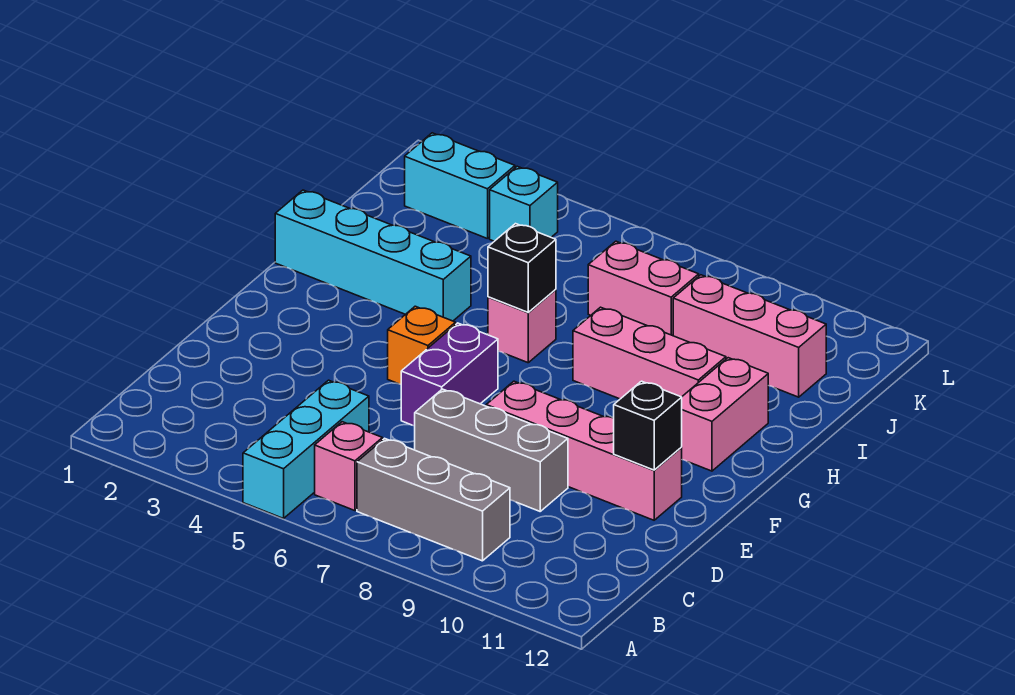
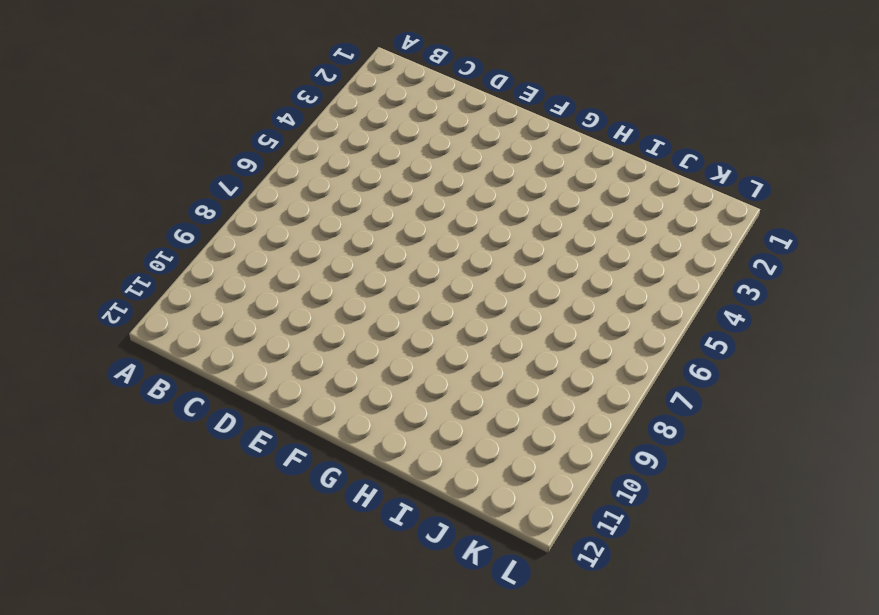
none -> cyan brick A5:C5 level 1
none -> pink brick B6 level 1
none -> grey brick B7:B9 level 1

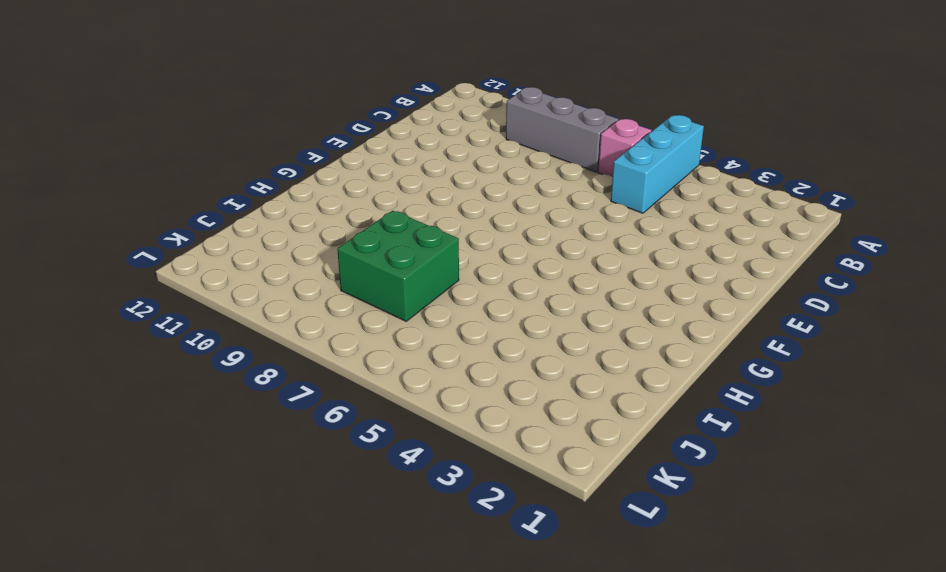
green brick I7:J8 level 1 -> pink brick J7:J8 level 1
none -> grey brick D7:D9 level 1
none -> purple brick E6:F6 level 1
none -> pink brick E8:E11 level 1

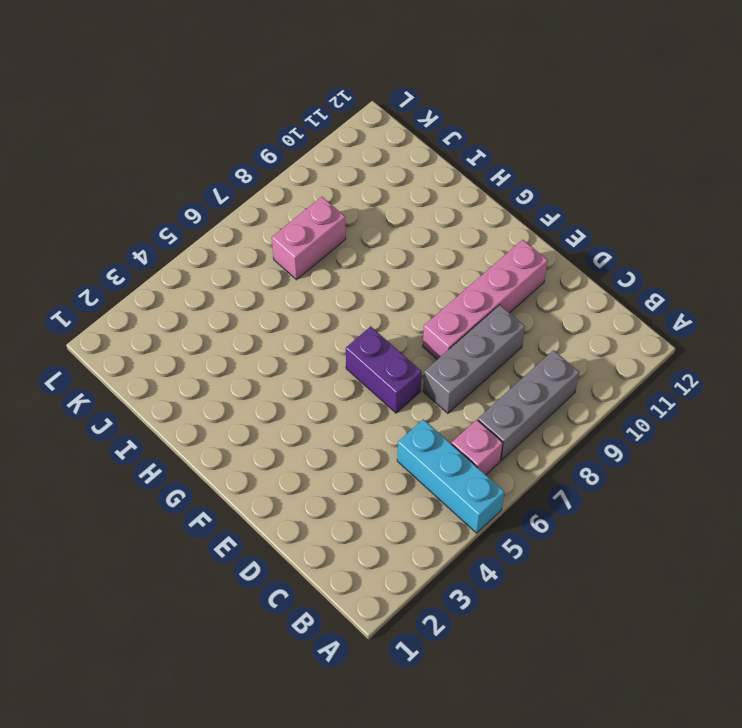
none -> orange brick F5 level 1
none -> pink brick G11:H11 level 1
none -> cyan brick H1:H4 level 1

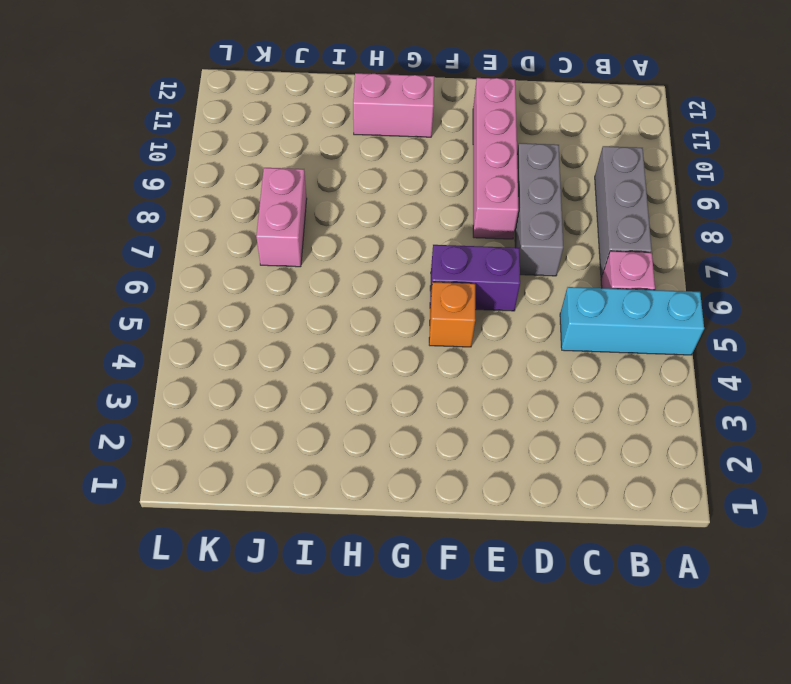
none -> cyan brick H1:H4 level 1
none -> pink brick H6 level 1
none -> pink brick H8:H10 level 1

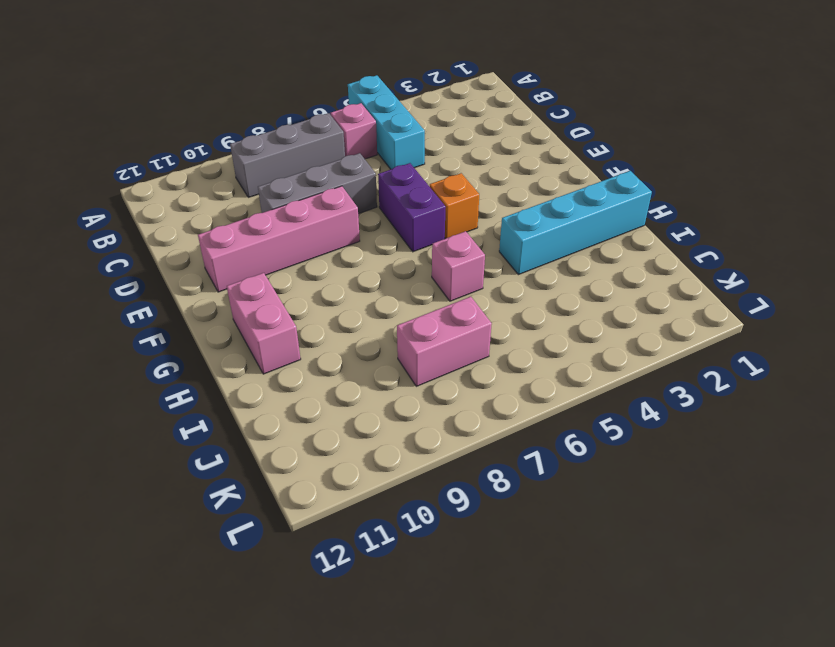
none -> pink brick H8:H10 level 1
none -> pink brick J9:J11 level 1
none -> cyan brick K2:K3 level 1

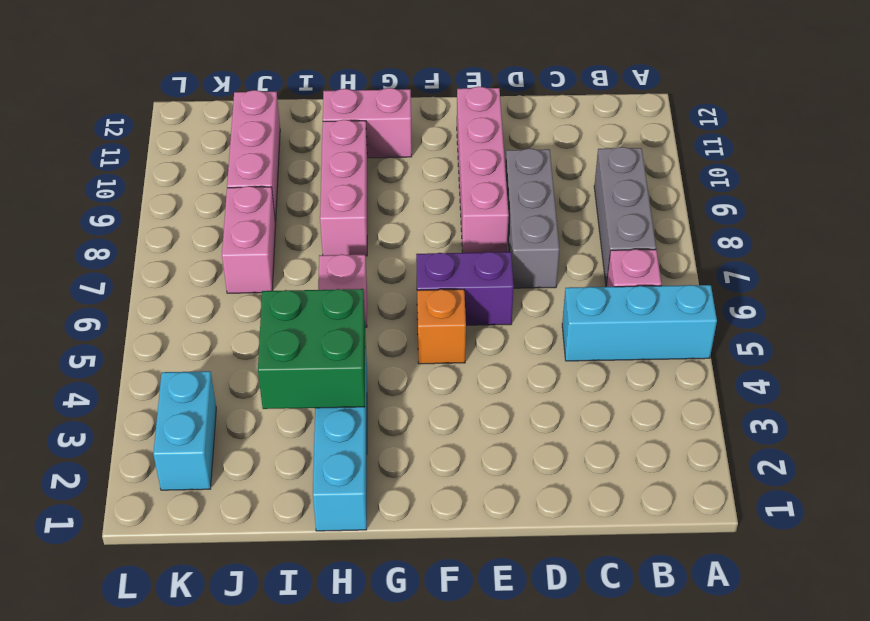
green brick H3:I4 level 2 -> none
none -> cyan brick K4 level 1
none -> black brick E11 level 2
none -> black brick H6 level 2

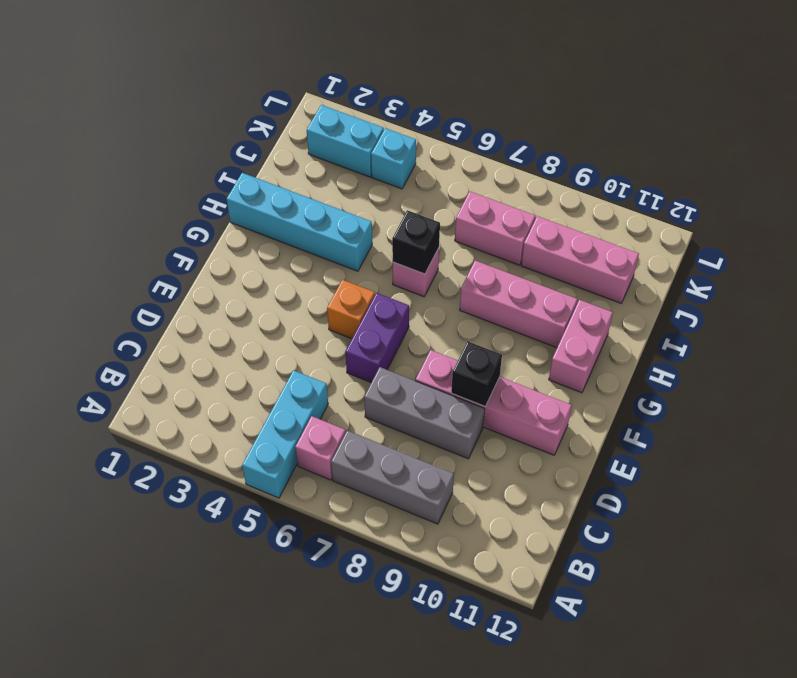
black brick E9 level 2 -> black brick E11 level 2

